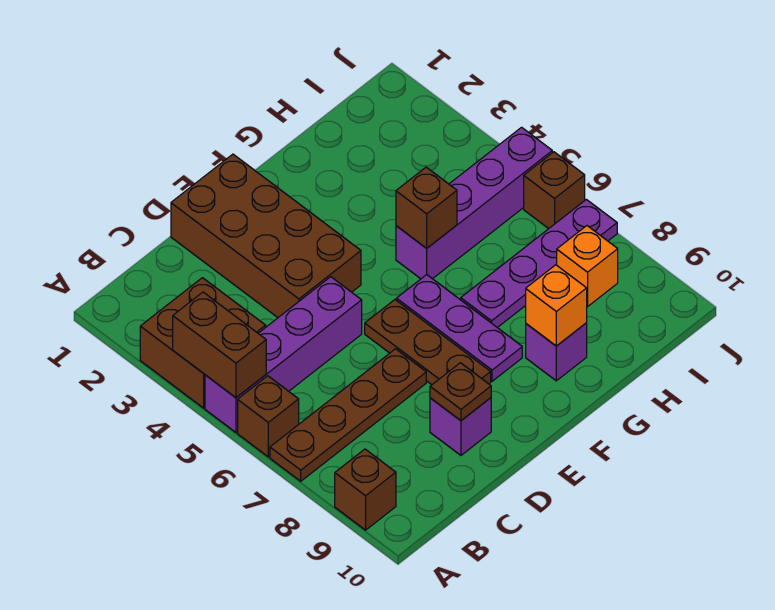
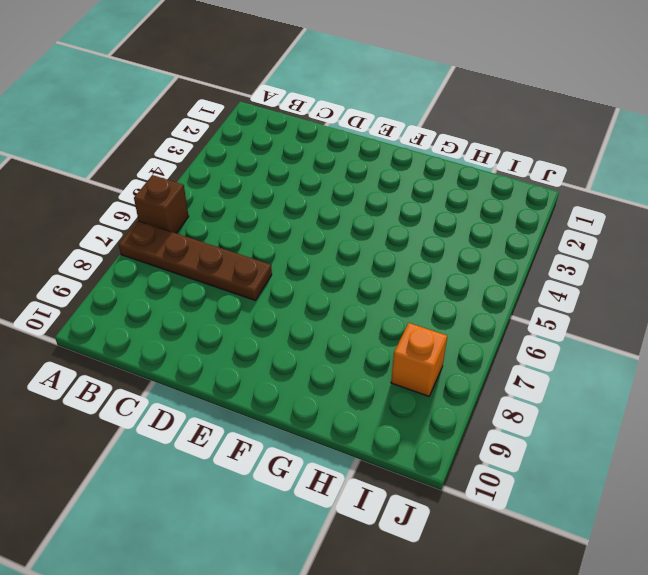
none -> brown brick A3:B4 level 1
none -> purple brick A5:D5 level 1
none -> brown brick A9 level 1

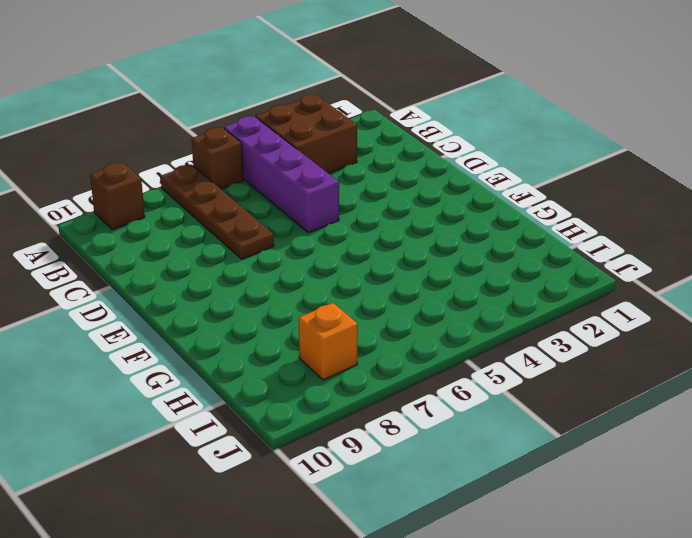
none -> brown brick D1:E4 level 1
none -> purple brick D9 level 1
none -> brown plate E6:E8 level 1

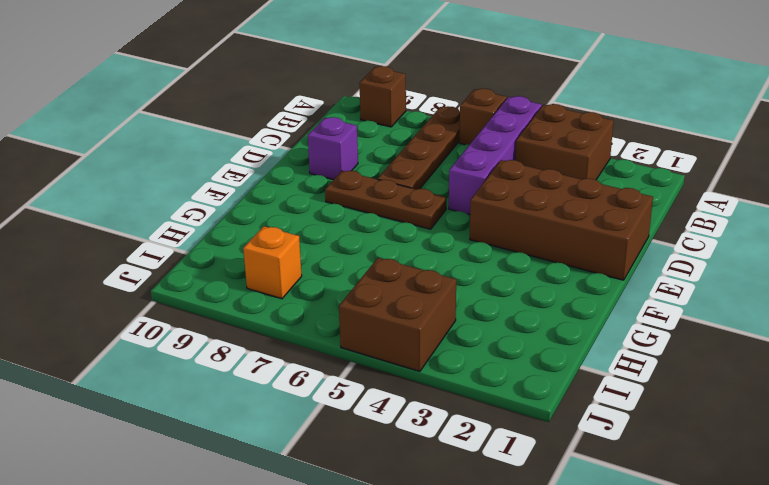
brown brick I4:J5 level 1 -> purple brick G5:J5 level 1
none -> purple plate F6:F8 level 1
none -> purple plate G7:J7 level 1
none -> purple brick G9 level 1

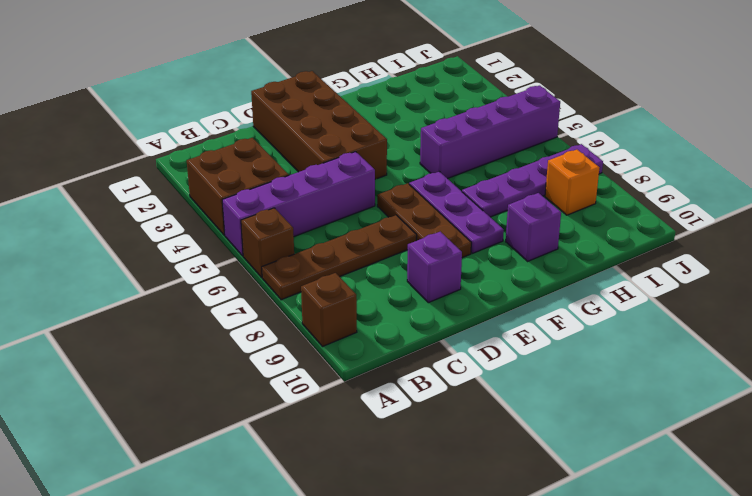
none -> brown brick J6 level 1
none -> brown brick A4:A5 level 2
none -> brown plate D9 level 2

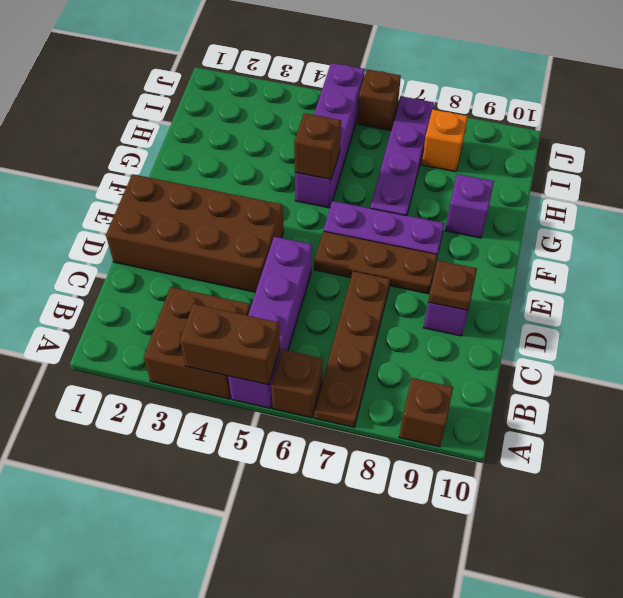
none -> orange brick G9 level 2

